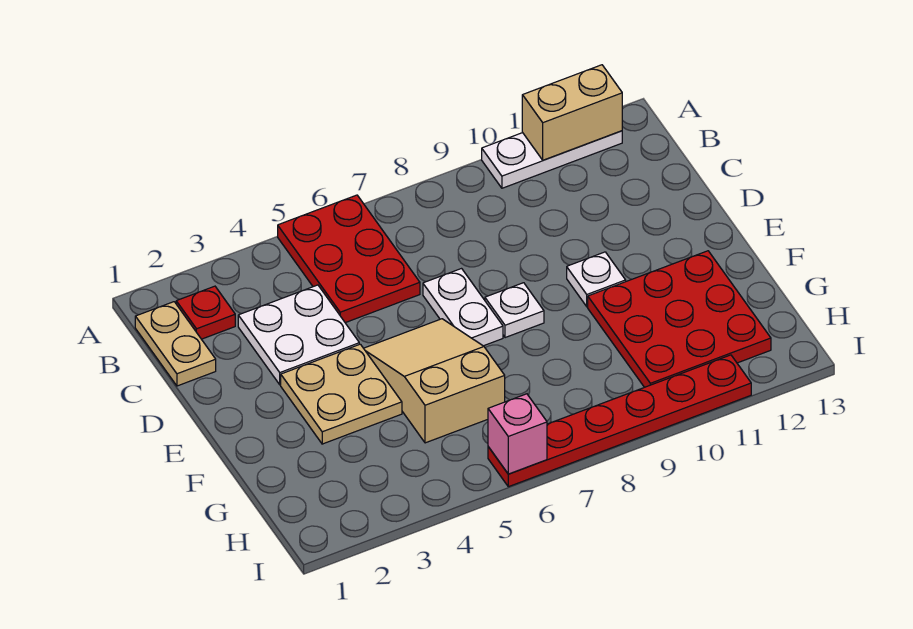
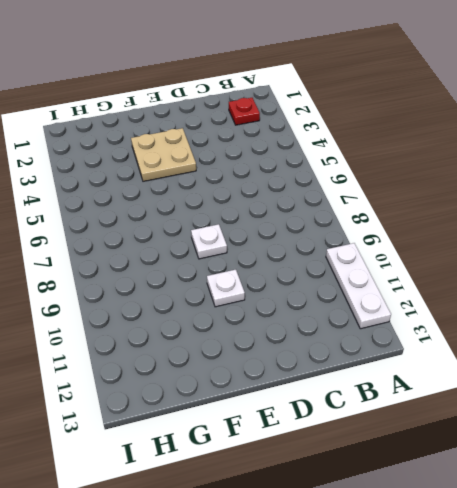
none -> red plate A5:C6 level 1
none -> tan plate B1:C1 level 1
none -> white plate C3:D4 level 1

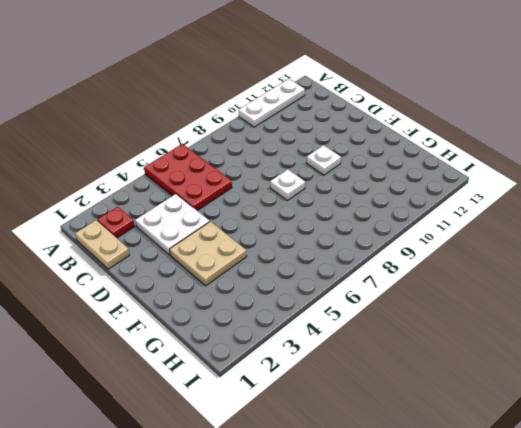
none -> white plate D7:E7 level 1
none -> tan slope E5:G6 level 1 top G
none -> red plate F10:H12 level 1

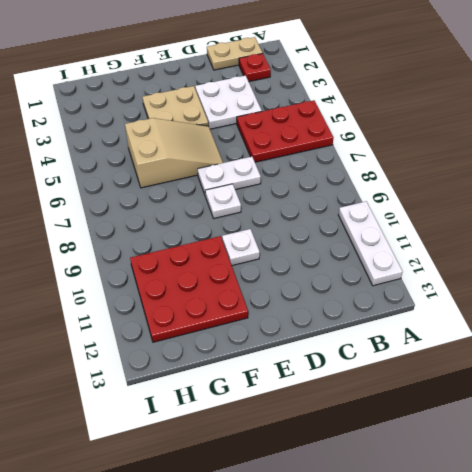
none -> red plate I6:I11 level 1
none -> tan brick A11:A12 level 2
none -> pink brick I6 level 2

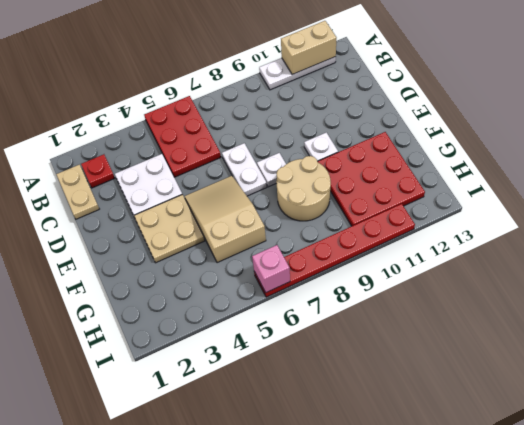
tan round brick F8:G9 level 1 -> none

